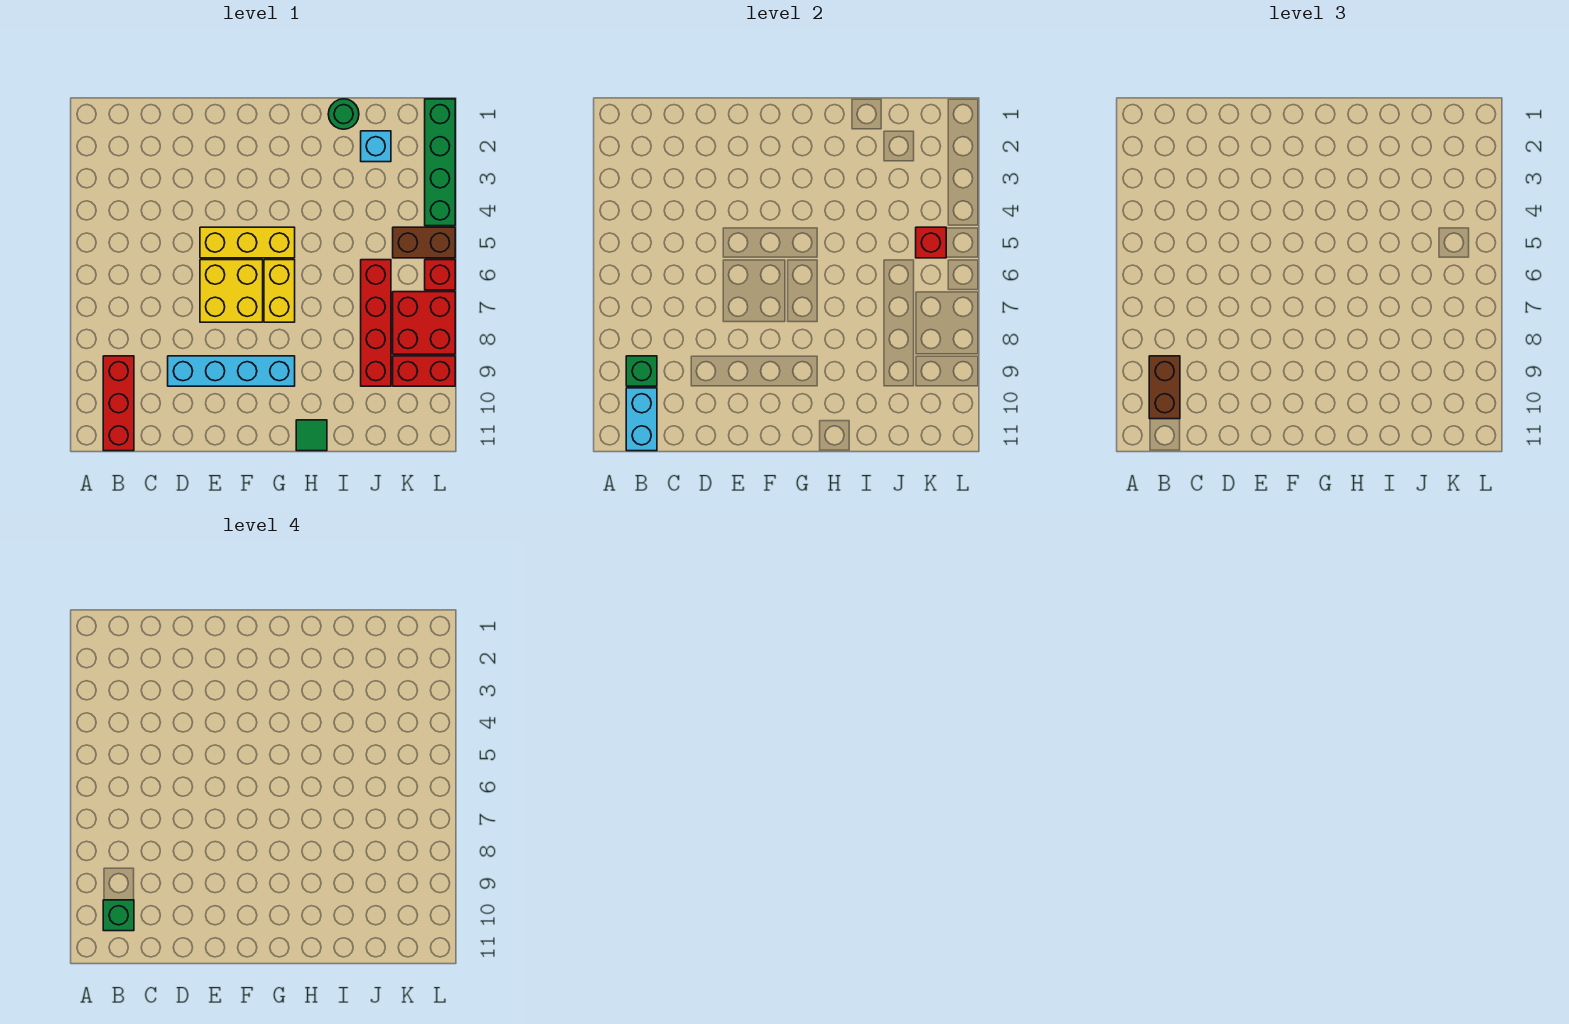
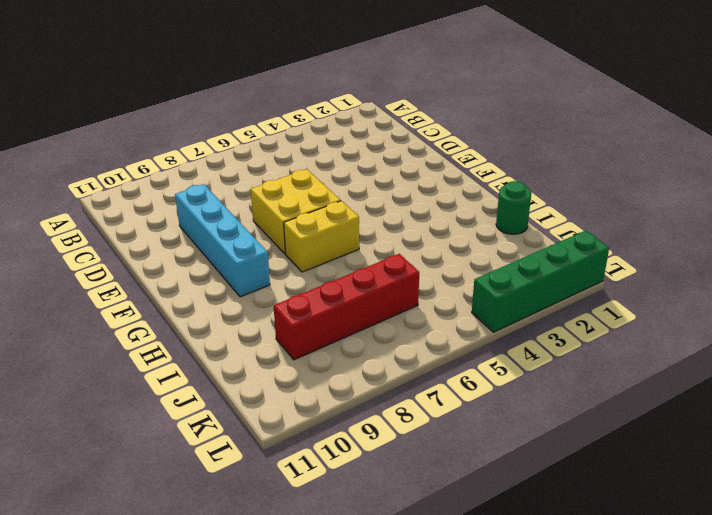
none -> red brick B9:B11 level 1
none -> yellow brick E5:G5 level 1
none -> green tile H11 level 1

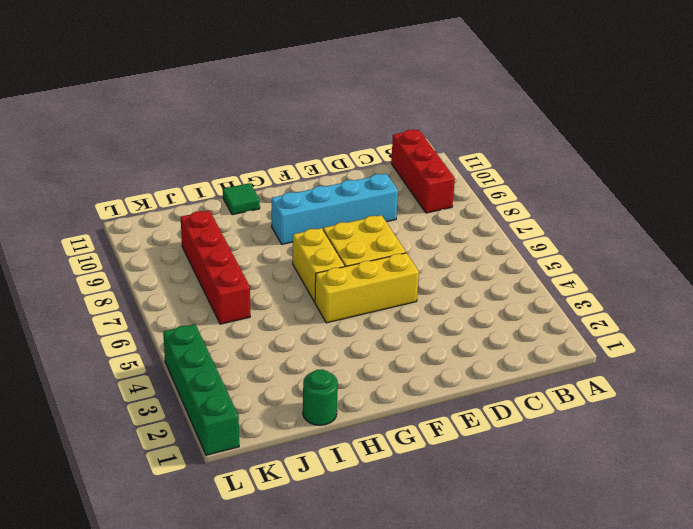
none -> cyan brick J2 level 1
none -> brown brick K5:L5 level 1
none -> red brick K7:L8 level 1

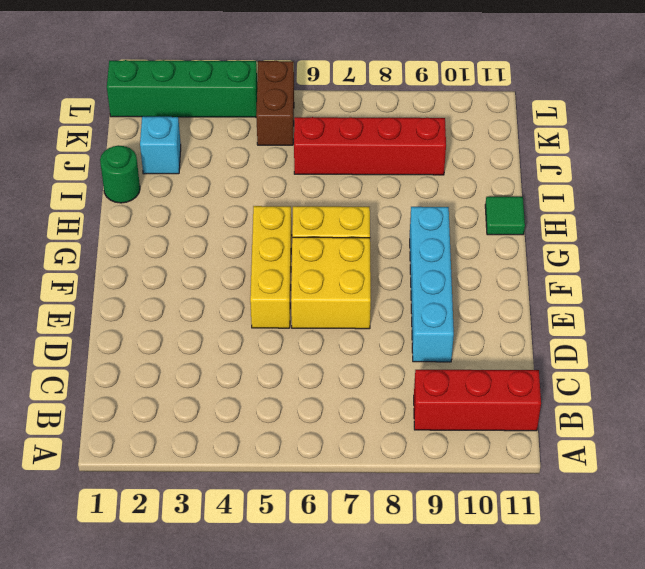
none -> red brick K7:L8 level 1
none -> red brick K9:L9 level 1
none -> red brick L6 level 1

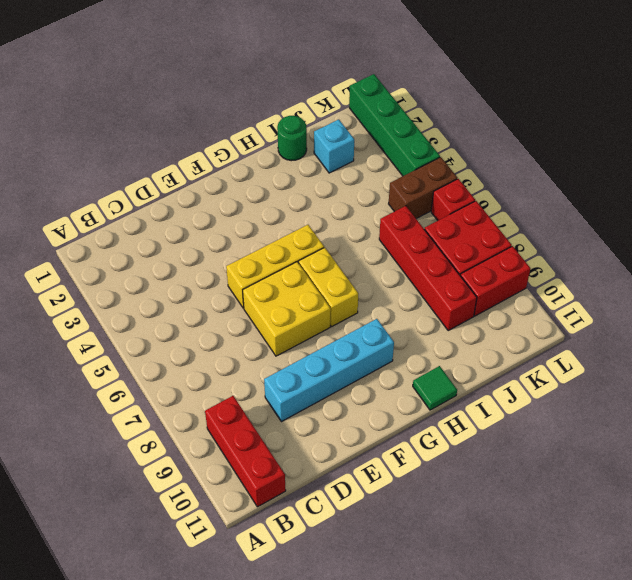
none -> green brick B9 level 2
none -> cyan brick B10:B11 level 2
none -> red brick K5 level 2

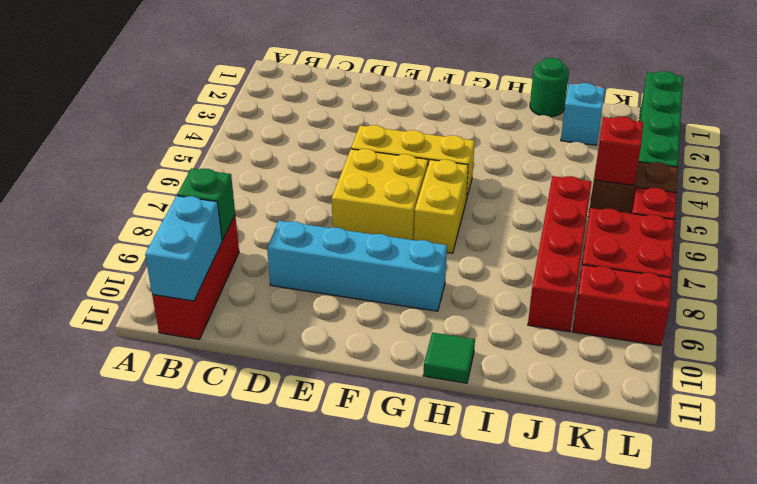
none -> brown brick B9:B10 level 3
none -> green brick B10 level 4

